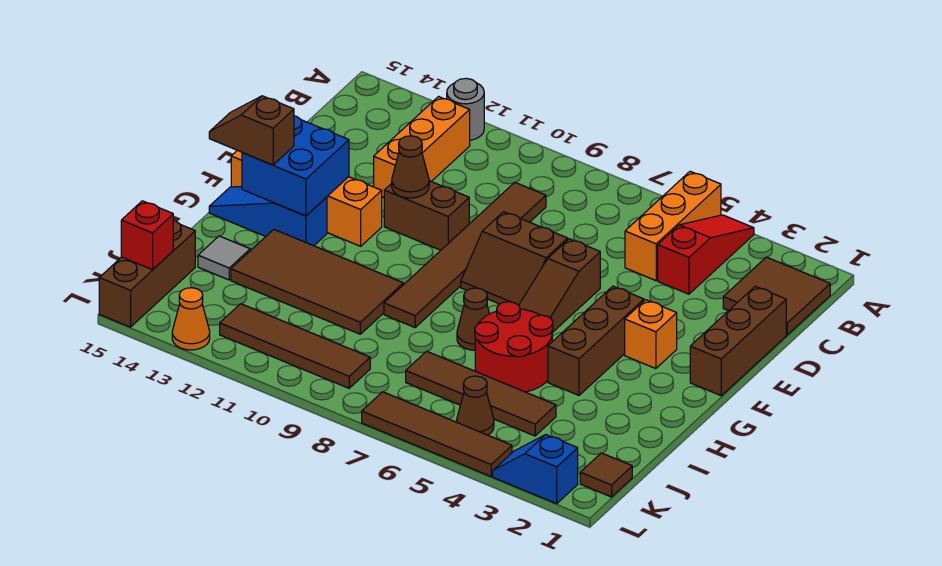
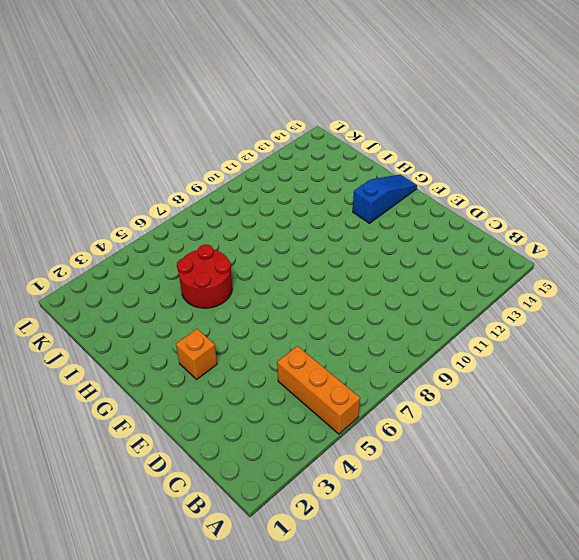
none -> red slope A4:C4 level 1 top C
none -> grey round brick A12 level 1
none -> brown tile B1:C2 level 1
none -> orange brick B12:D12 level 1

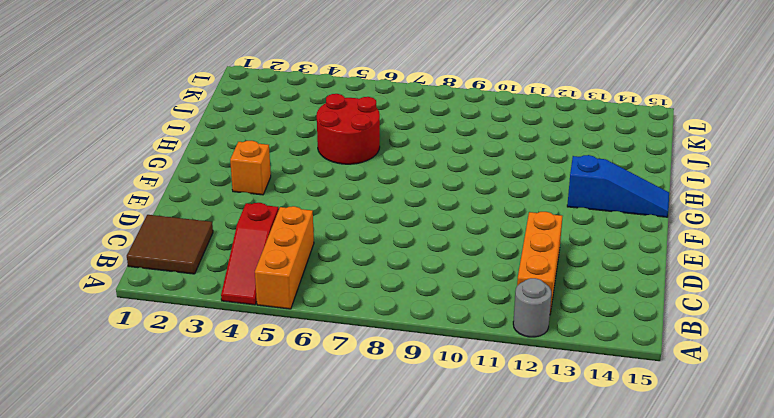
none -> brown tile C9:H9 level 1
none -> brown brick D1:F1 level 1
none -> brown slope E6:G6 level 1 top E
none -> brown slope E7:F8 level 1 top E

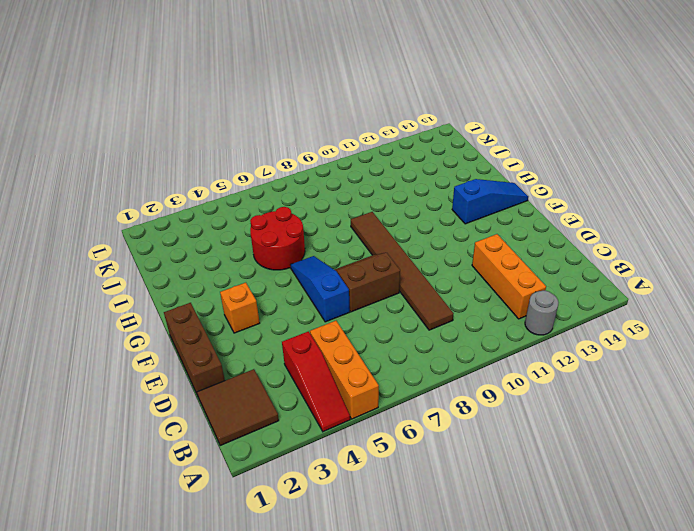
blue slope E6:G6 level 1 top E -> brown slope E6:G6 level 1 top E
none -> brown brick E10:E11 level 1
none -> brown brick F4:H4 level 1
none -> orange brick F12:F15 level 1
none -> brown cone H7 level 1

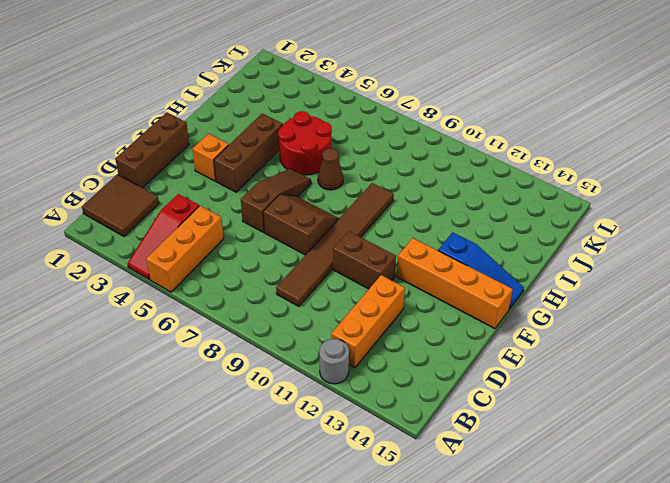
none -> brown tile H10:I13 level 1
none -> grey tile I14 level 1
none -> brown tile J4:J7 level 1
none -> brown brick J15:L15 level 1

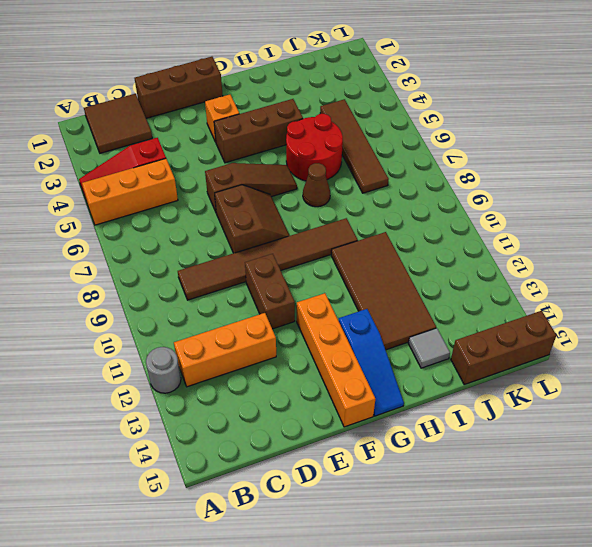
none -> brown tile K1 level 1
none -> brown cone K5 level 1
none -> brown tile K9:K12 level 1
none -> blue slope L2:L3 level 1 top 2

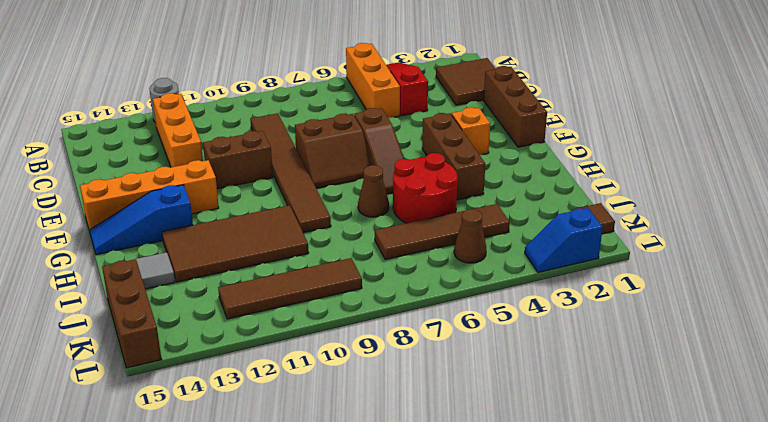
none -> brown tile L4:L7 level 1
none -> orange cone L13 level 1
none -> brown cone E11 level 2
none -> blue brick F13:G14 level 2

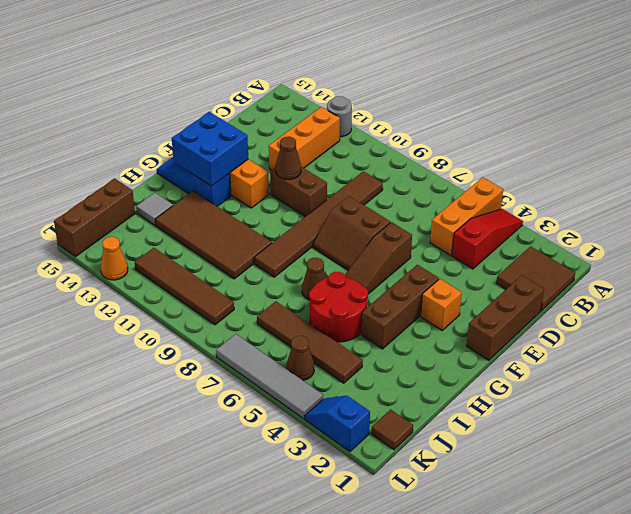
grey tile L4:L7 level 1 -> brown tile L4:L7 level 1
none -> red brick K15 level 2
none -> brown slope G14:G15 level 3 top 14

